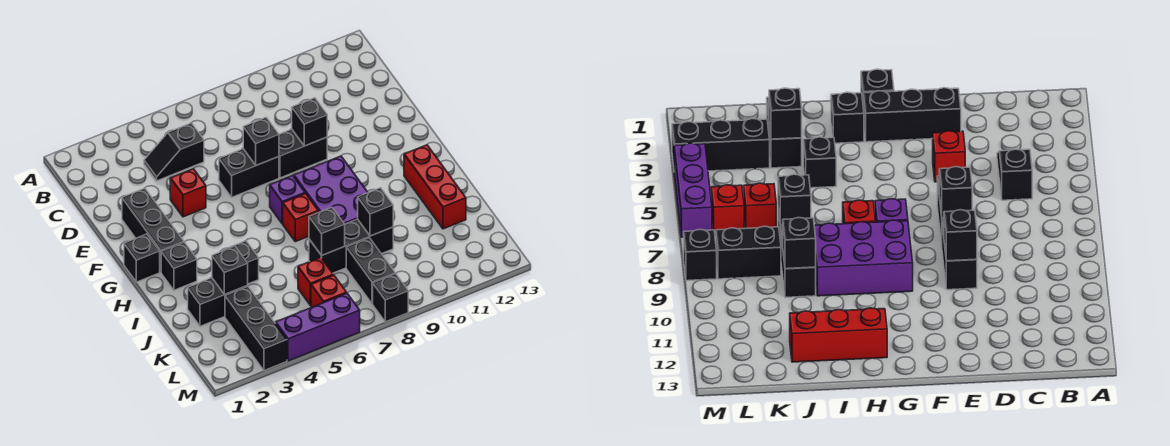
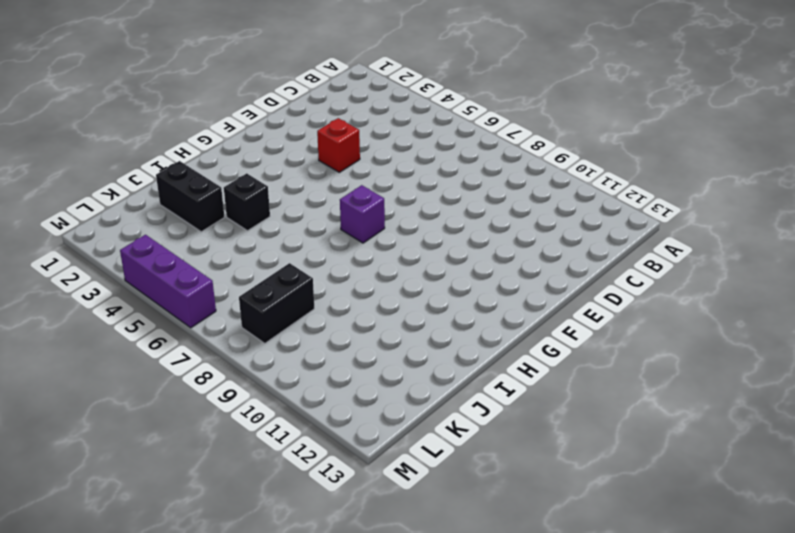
none -> black slope C4:C5 level 1 top 5
none -> black brick E2:G2 level 1
none -> black brick E6:E7 level 1

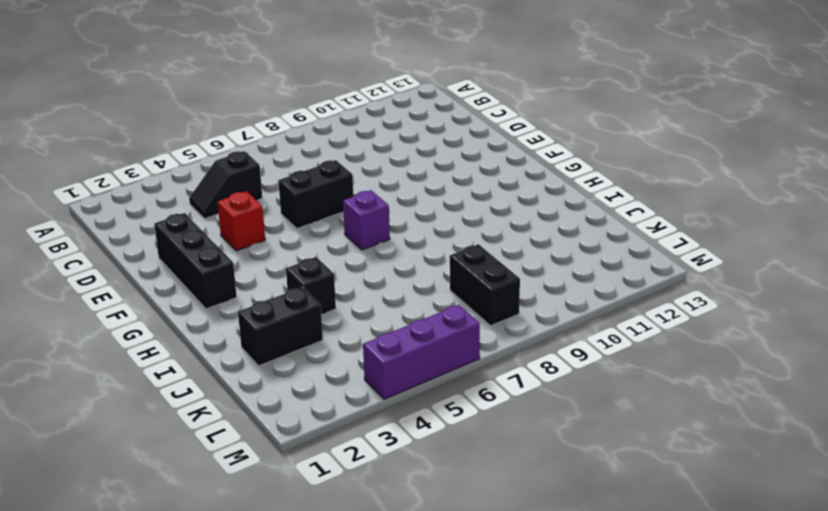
none -> black brick E8:E9 level 1
none -> black brick G1 level 1
none -> purple brick G8:I9 level 1

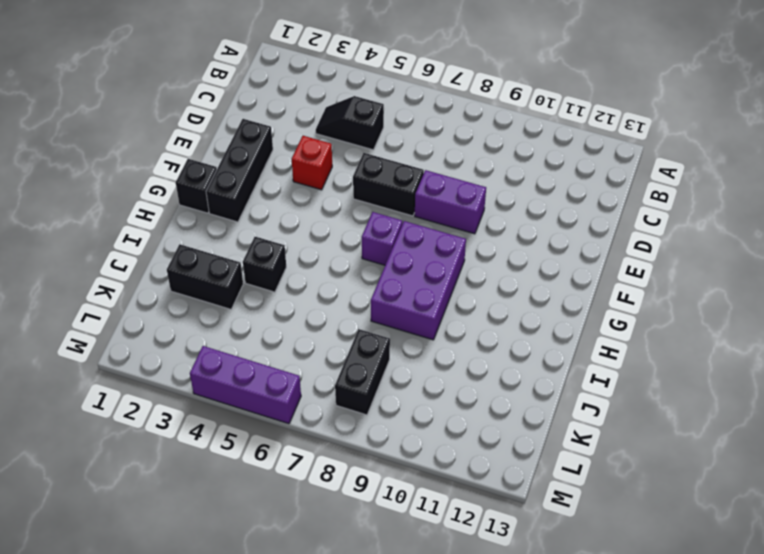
purple brick E8:E9 level 1 -> black brick E8:E9 level 1
none -> black brick H2 level 1
none -> red brick H7 level 1
none -> red brick H12:J12 level 1

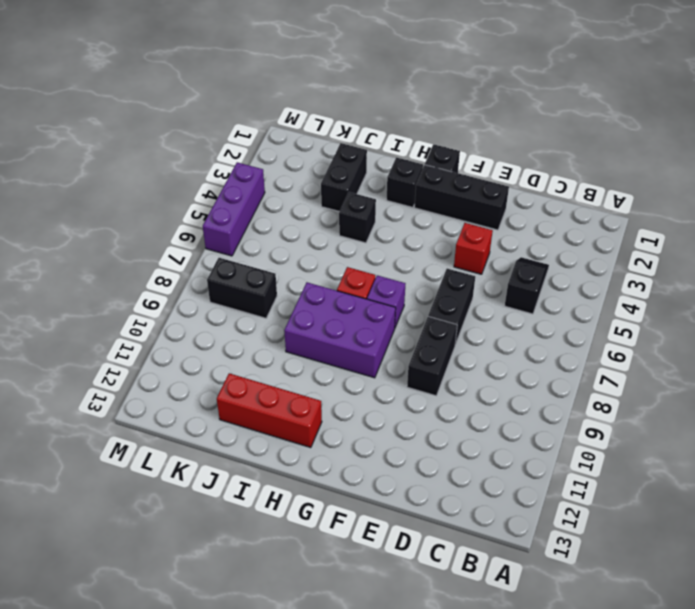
none -> black brick J7:J9 level 1
none -> black brick K3:M3 level 1
none -> red brick K6 level 1

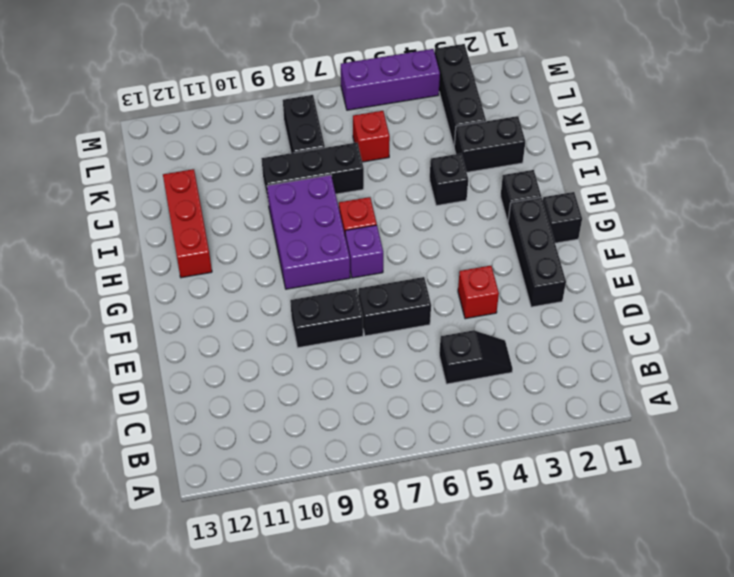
none -> red brick L6 level 1
none -> black brick M8 level 1
none -> black brick E7 level 2

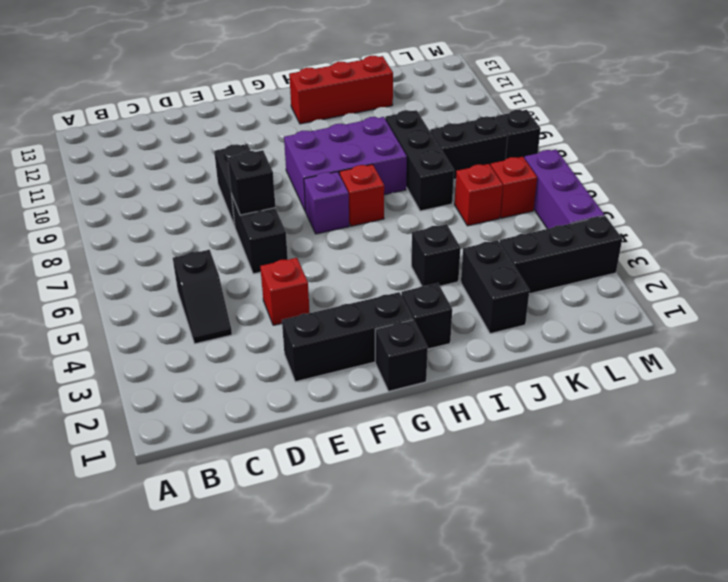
none -> black brick E9 level 2
none -> black brick J3 level 2
none -> black brick J7 level 2

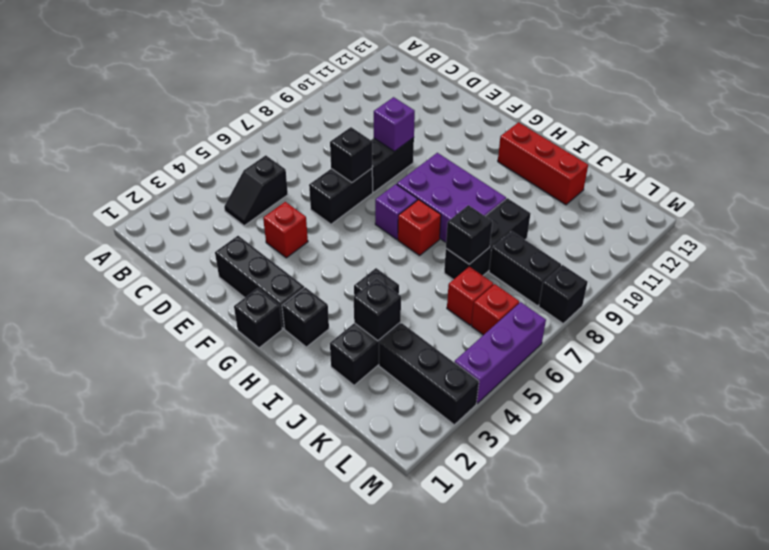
purple brick E9 level 2 -> black brick E9 level 2
none -> black brick J9 level 2

